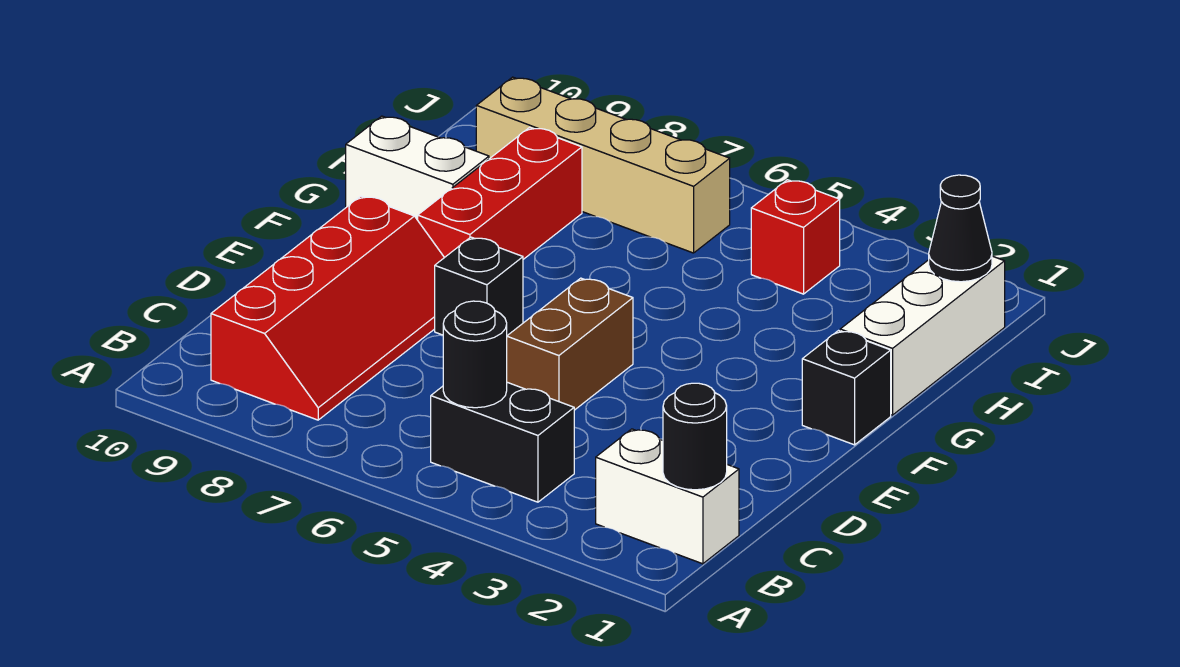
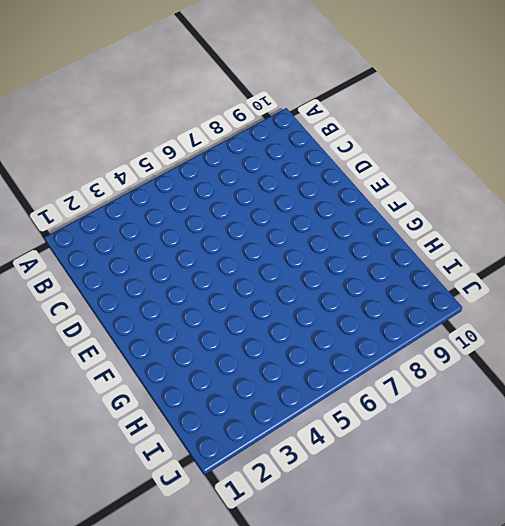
none -> white brick B1:B2 level 1
none -> black brick B4:B5 level 1
none -> red slope B8:E9 level 1 top 9

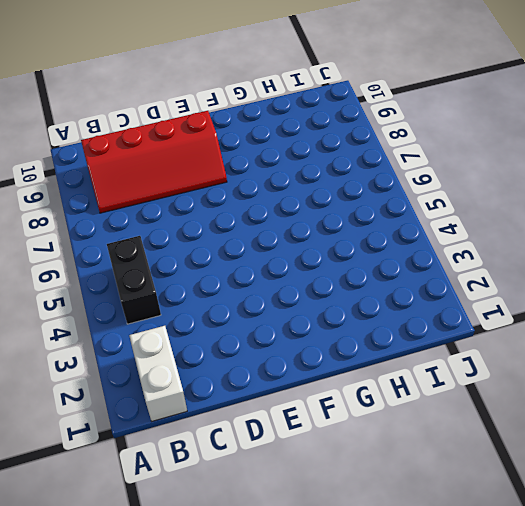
none -> brown brick D5:E5 level 1
none -> black brick E7 level 1
none -> black brick F1 level 1

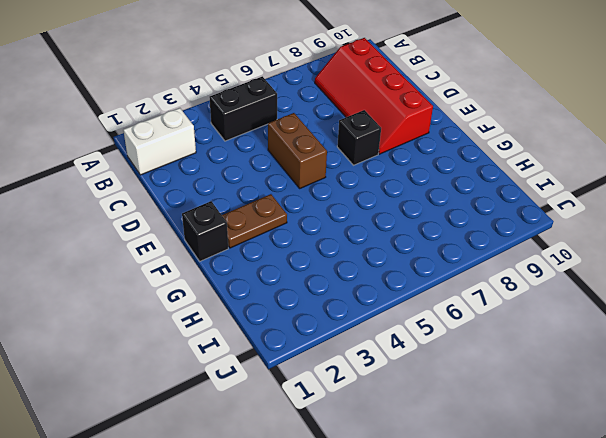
brown plate F2:F3 level 1 -> none
none -> red brick F8:H8 level 1
none -> white brick G1:I1 level 1
none -> white brick G9:G10 level 1

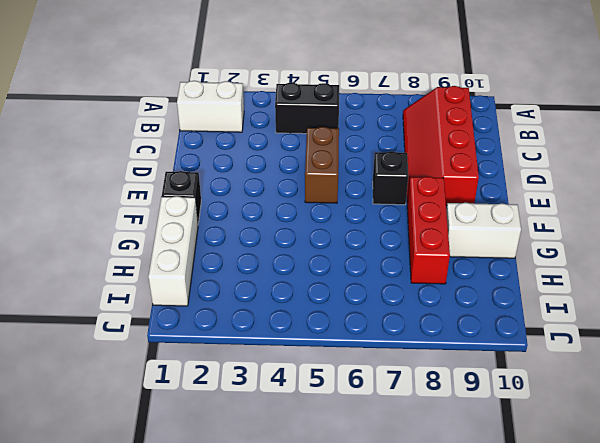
none -> red brick I4 level 1
none -> tan brick I6:I9 level 1
none -> black round brick B1 level 2

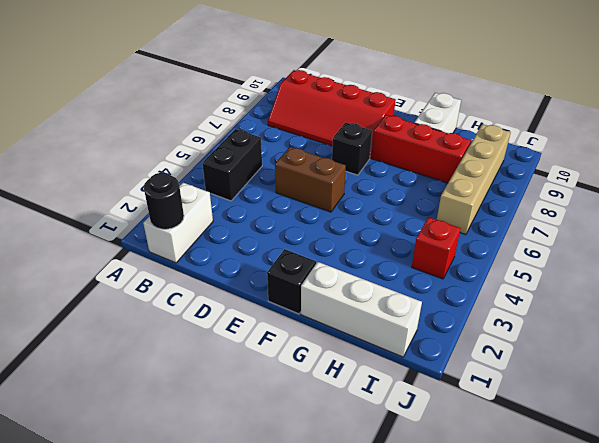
none -> black round brick B5 level 2
none -> black cone I1 level 2

